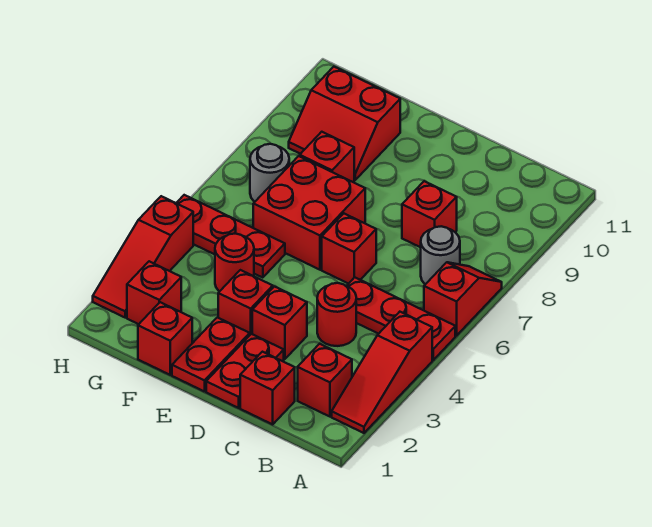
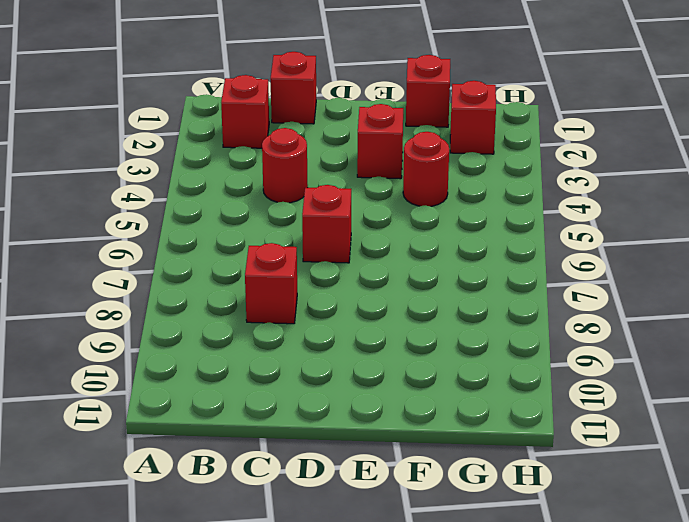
none -> red slope A2:A4 level 1 top 4
none -> red plate A5:C5 level 1
none -> red slope A6:A7 level 1 top 6

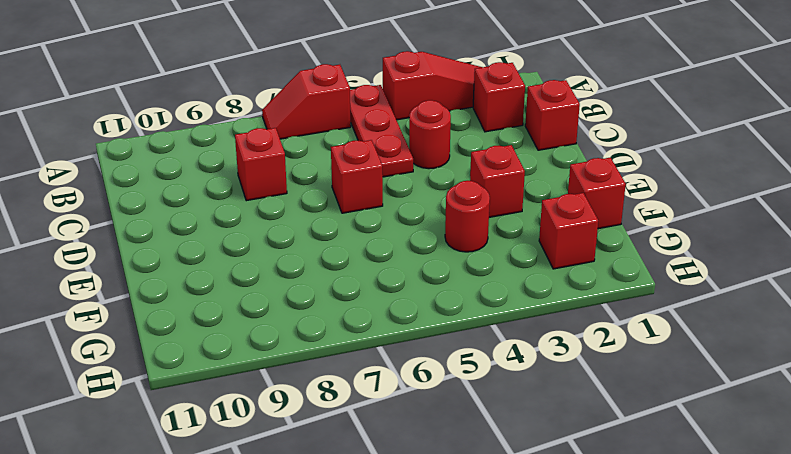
none -> grey round brick B7 level 1
none -> red plate D1:D2 level 1
none -> red brick D3 level 1

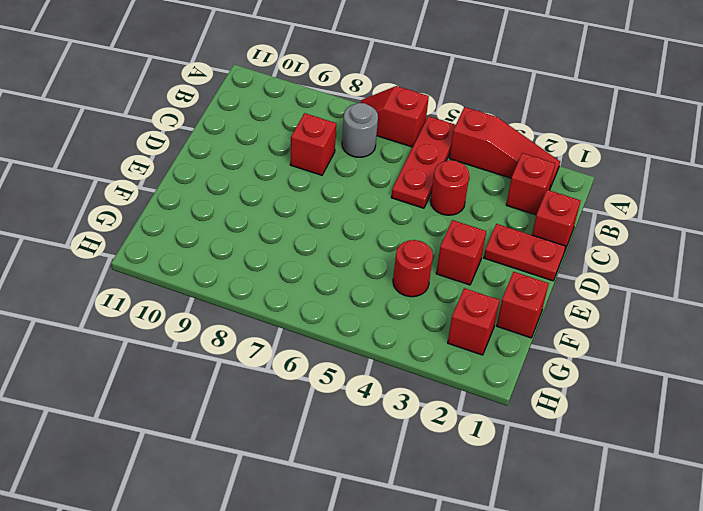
none -> red brick D3 level 1
none -> red brick D6 level 1
none -> red plate E1:E2 level 1

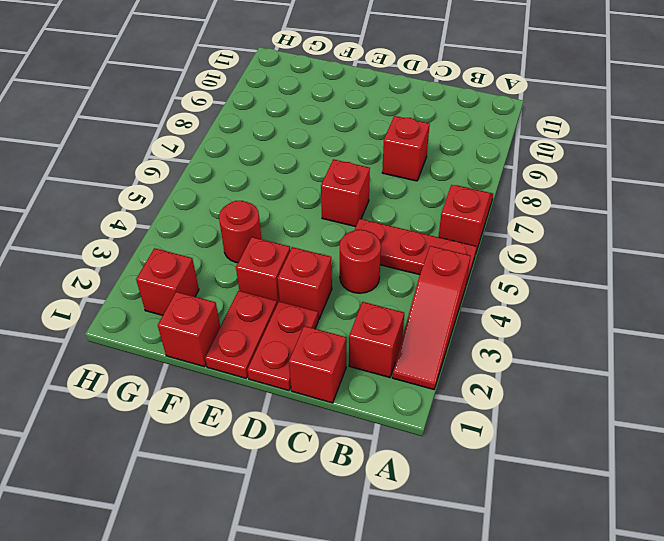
none -> grey round brick B7 level 1
none -> red brick E6:F7 level 1
none -> red plate F5:H5 level 1

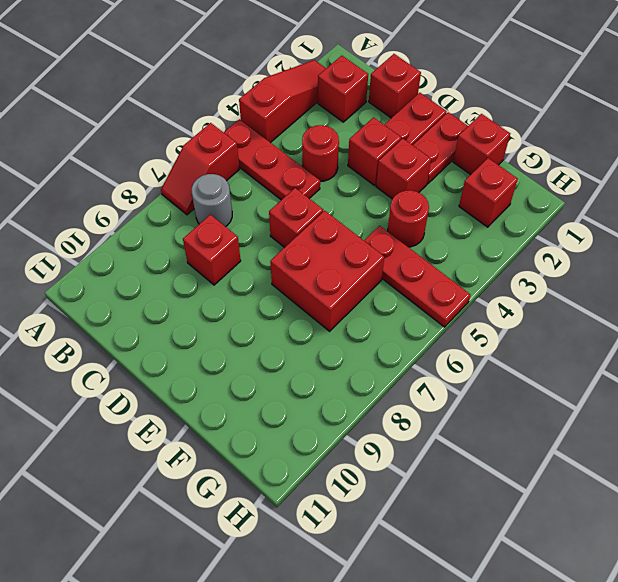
none -> red brick F8 level 1
none -> red slope F9:G10 level 1 top 10
none -> grey round brick G7 level 1

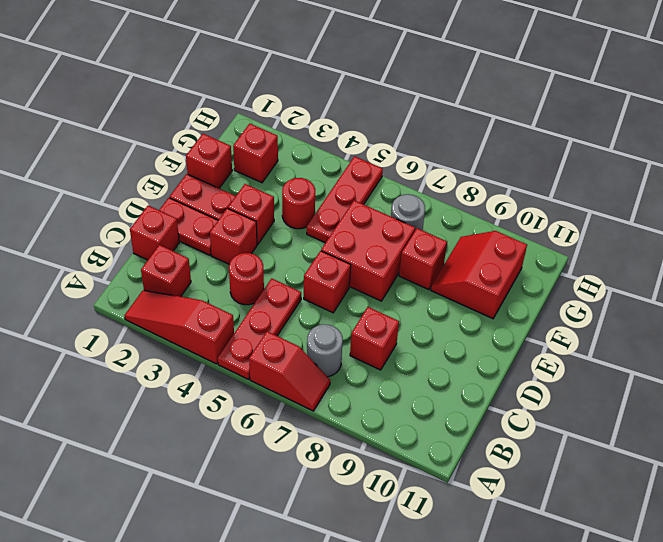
none -> red slope H2:H4 level 1 top 4

